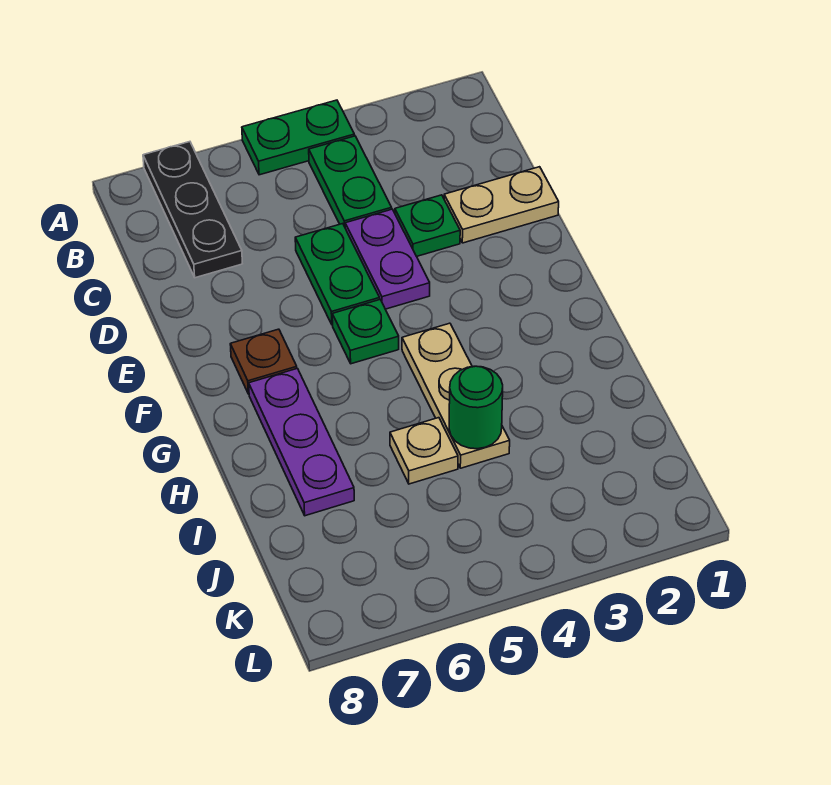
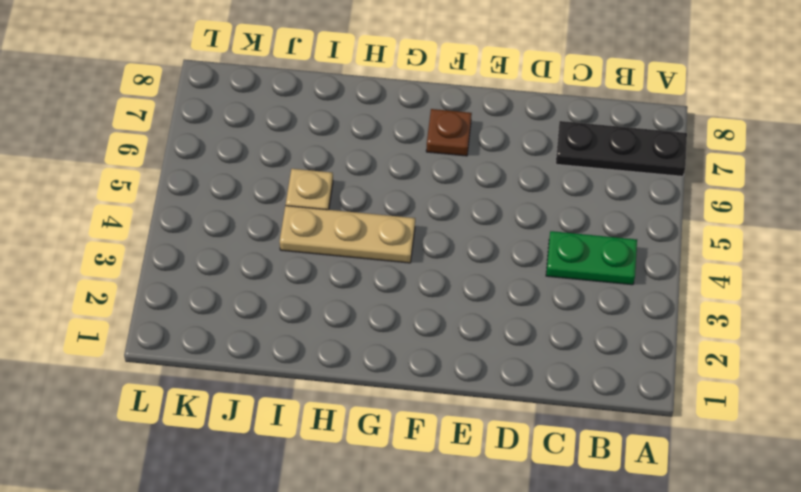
none -> green plate A4:A5 level 1
none -> tan plate D1:D2 level 1
none -> green plate D3 level 1

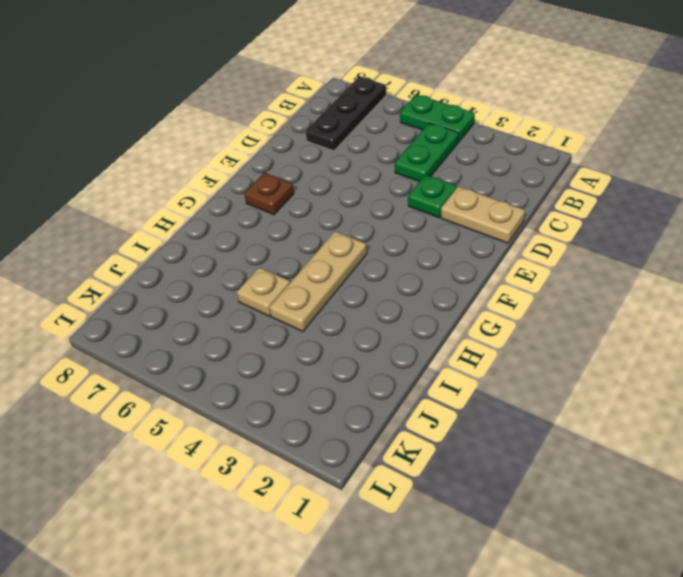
none -> purple plate D4:E4 level 1
none -> green plate D5:E5 level 1
none -> green plate F5 level 1

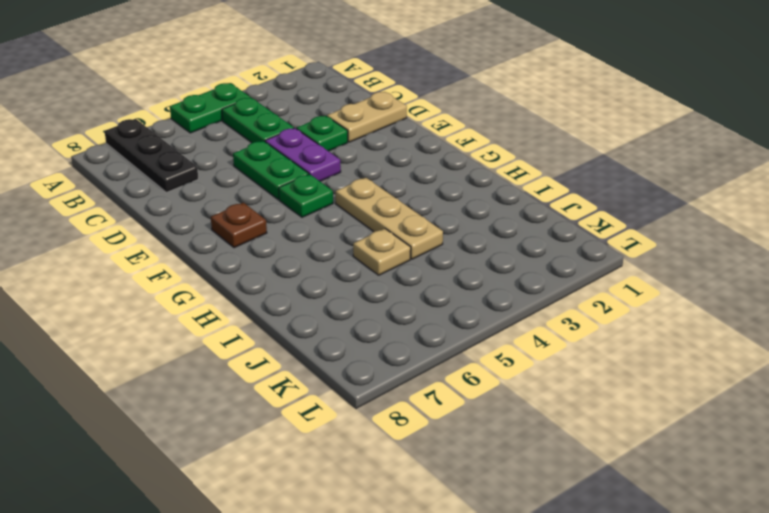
none -> purple plate G7:I7 level 1
none -> green round brick I4 level 2

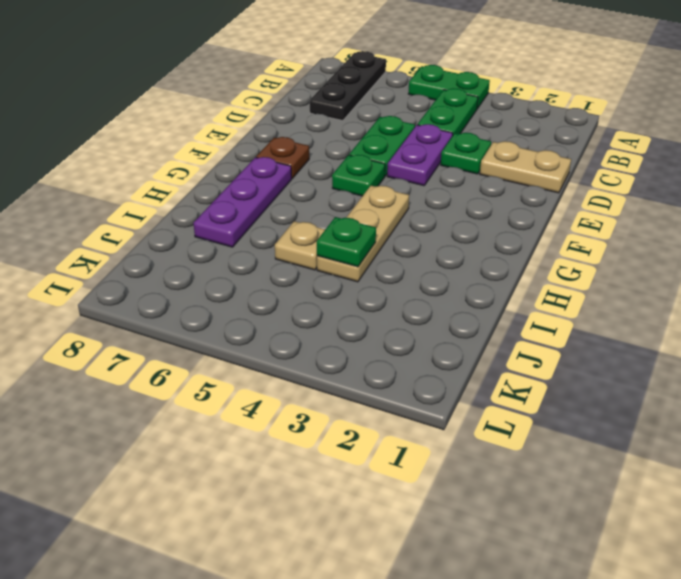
green plate I4 level 2 -> green round brick I4 level 2

